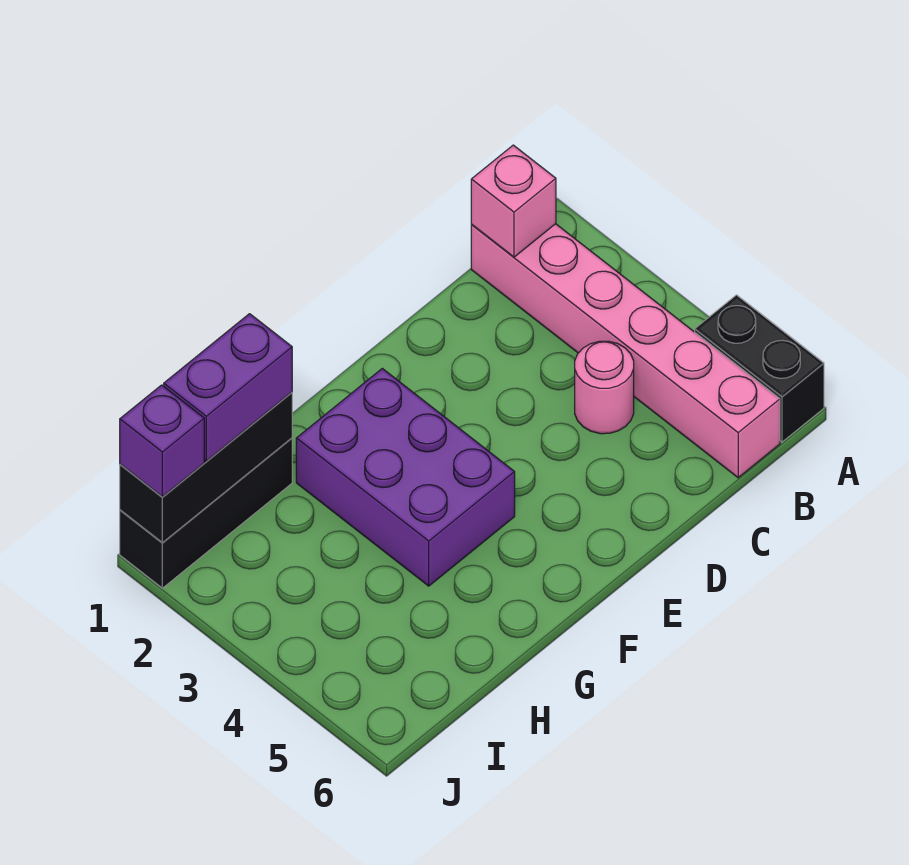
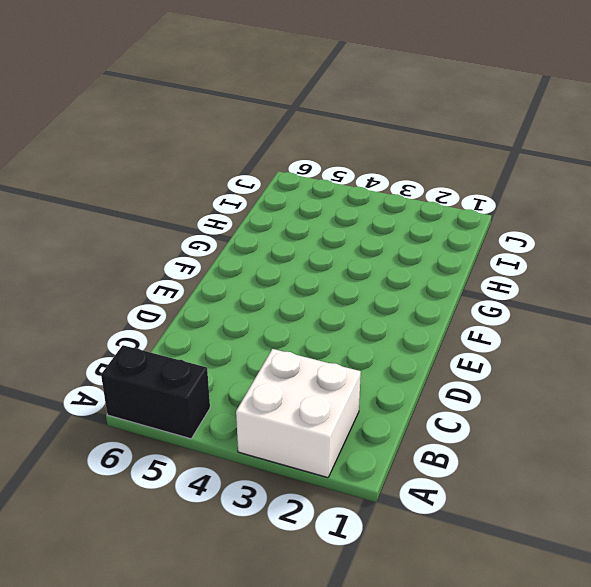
white brick A2:B3 level 1 -> pink brick B1:B6 level 1
none -> pink round brick C4 level 1
none -> purple brick F2:G4 level 1

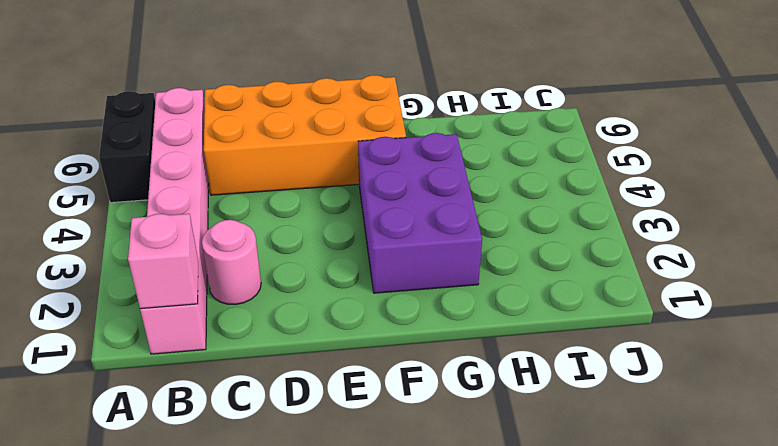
pink round brick C2 level 1 -> pink round brick C4 level 1
orange brick C5:F6 level 1 -> none
none -> black brick H1:J1 level 1
none -> black brick H1:J1 level 2

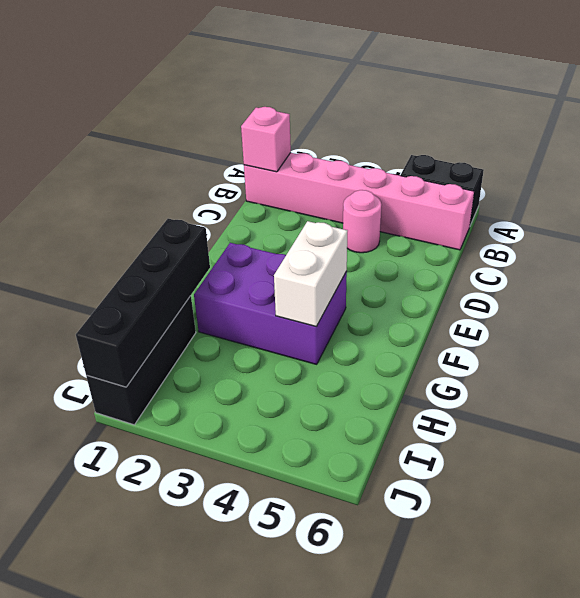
white brick F4:G4 level 2 -> none
black brick G1:J1 level 2 -> black brick H1:J1 level 2
none -> purple brick H1:I1 level 3
none -> purple brick J1 level 3

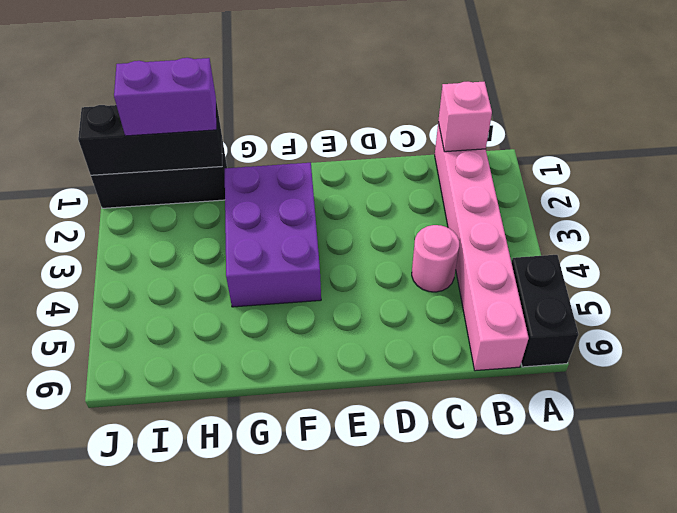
none -> purple brick J1 level 3

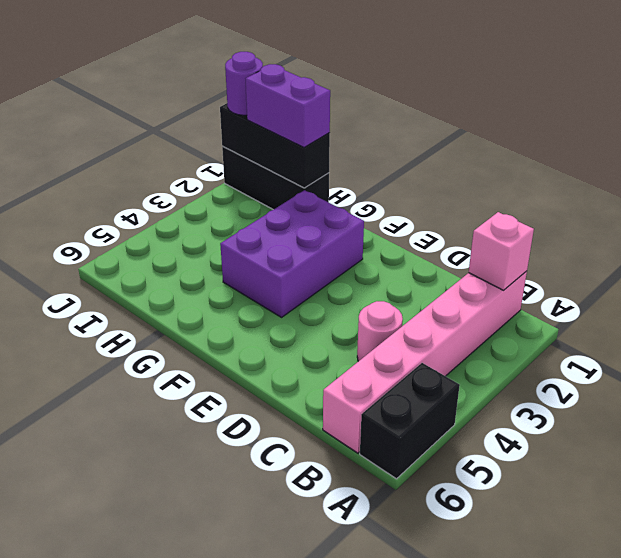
purple round brick J1 level 3 -> purple brick J1 level 3

